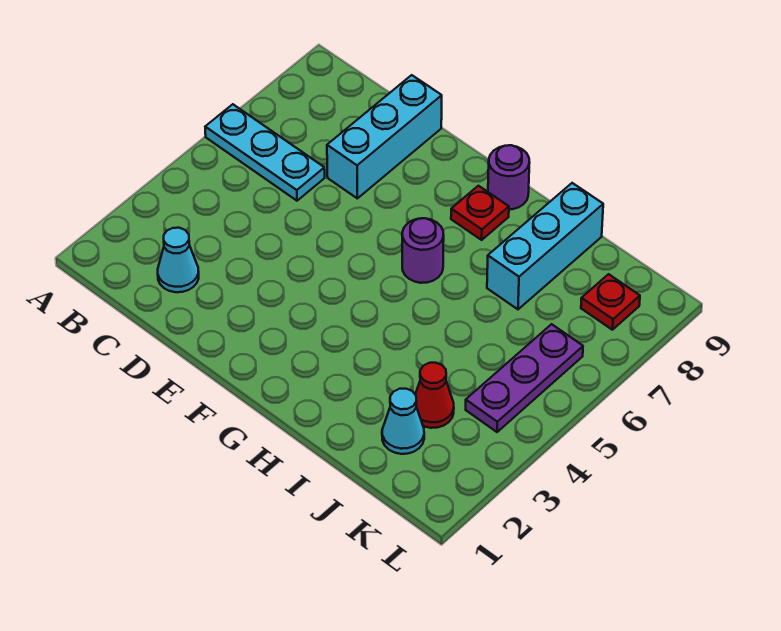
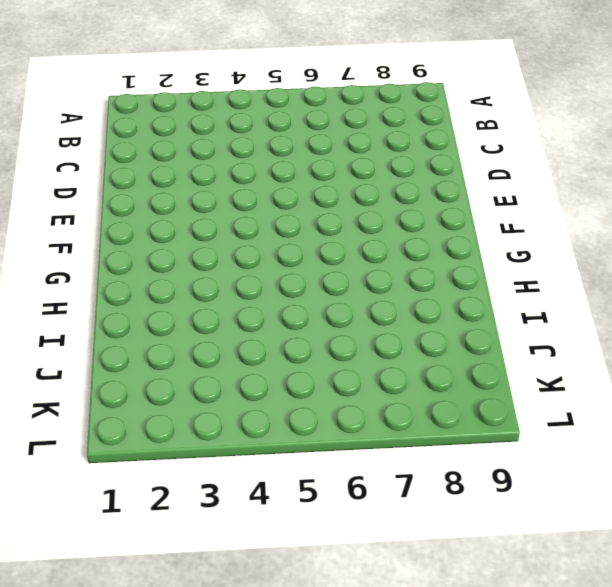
none -> cyan plate A6:C6 level 1
none -> cyan cone C2 level 1

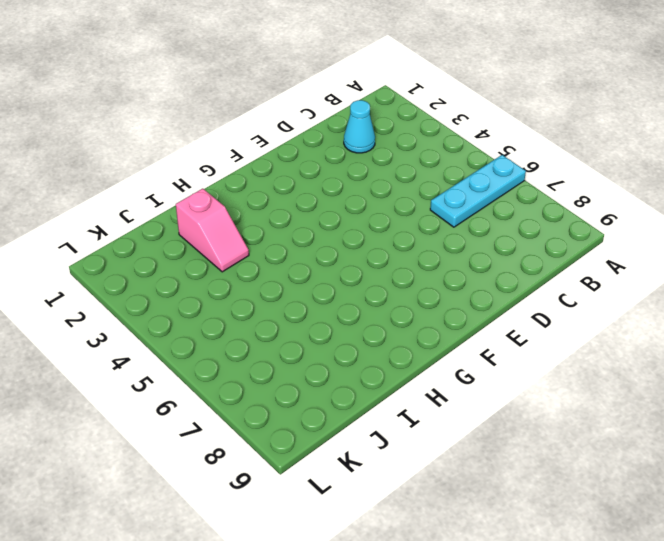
pink slope I2:I3 level 1 top 2 -> none
none -> cyan brick D7:D9 level 1
none -> purple round brick G6 level 1

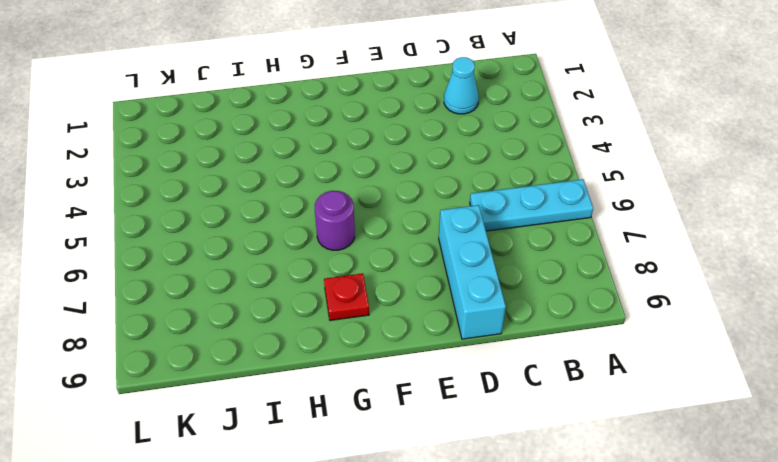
none -> purple round brick G9 level 1
none -> cyan brick I7:I9 level 1

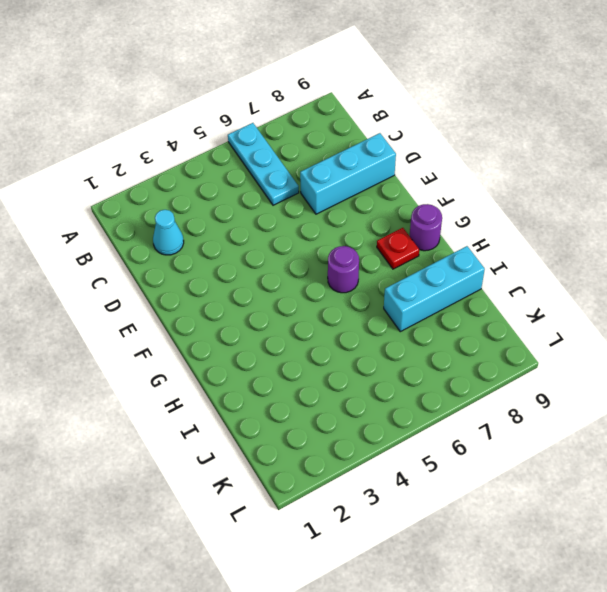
none -> cyan cone J2 level 1
none -> red cone J3 level 1

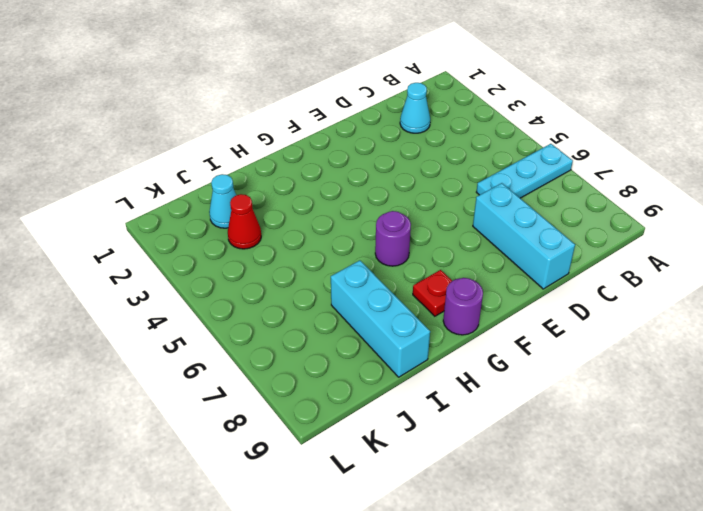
none -> purple plate K4:K6 level 1
none -> red plate K8 level 1

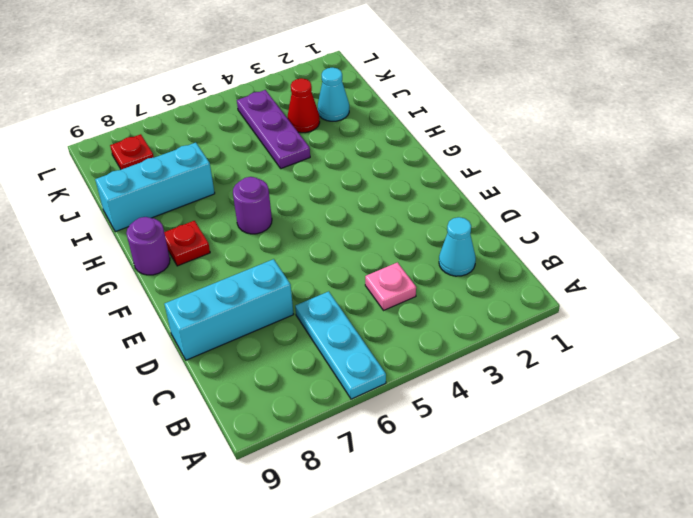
pink plate C4 level 1 -> none
purple plate I4:K4 level 1 -> purple plate K4:K6 level 1

